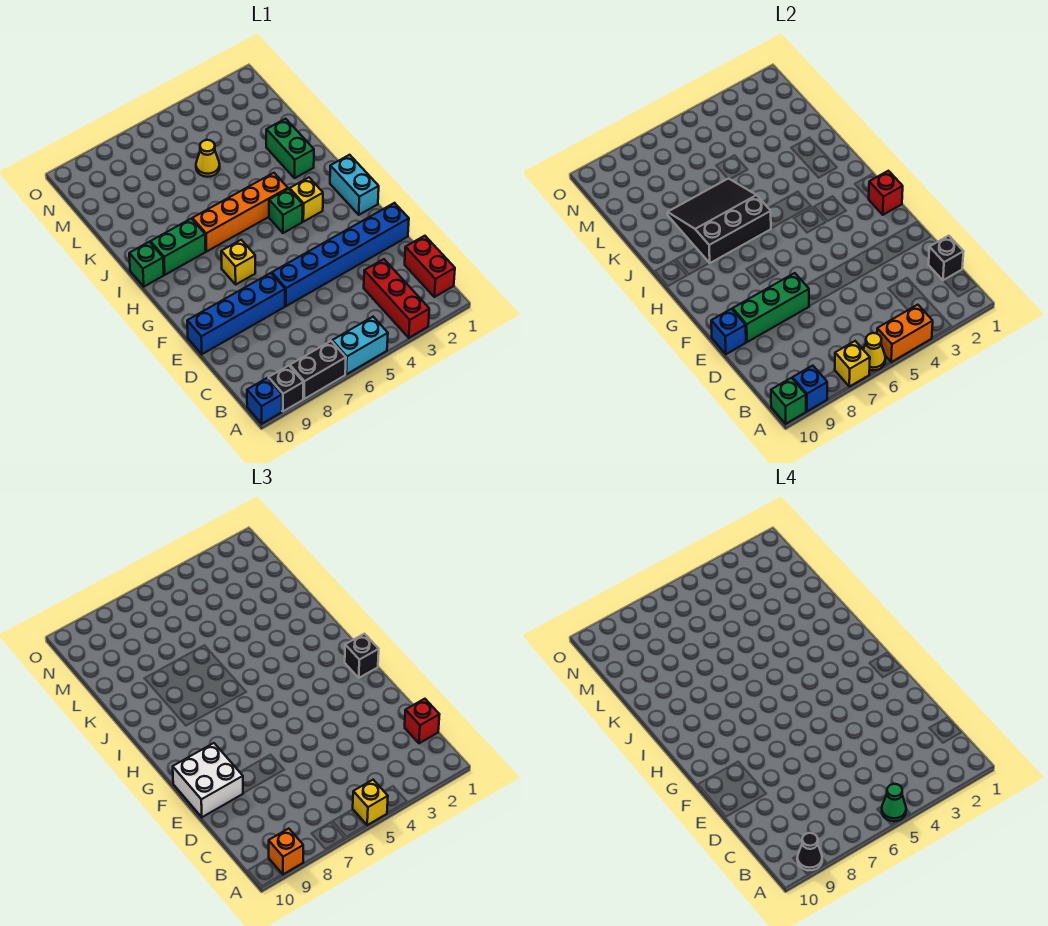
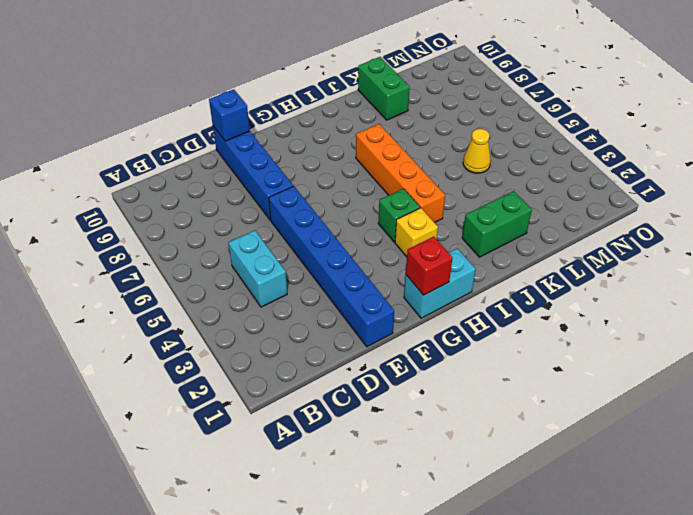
cyan brick C4:C5 level 1 -> cyan brick A5:A6 level 1
green brick K9:K10 level 1 -> green brick I8:I9 level 1
none -> red brick A3:C3 level 1
none -> black brick A7:A8 level 1
none -> black brick A9 level 1
none -> blue brick A10 level 1

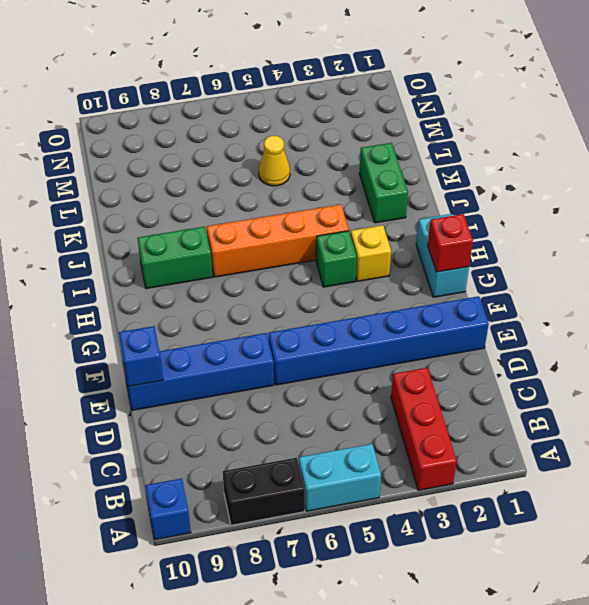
none -> black brick A9 level 1
none -> red brick B1:C1 level 1
none -> yellow brick G7 level 1
none -> green brick I10 level 1

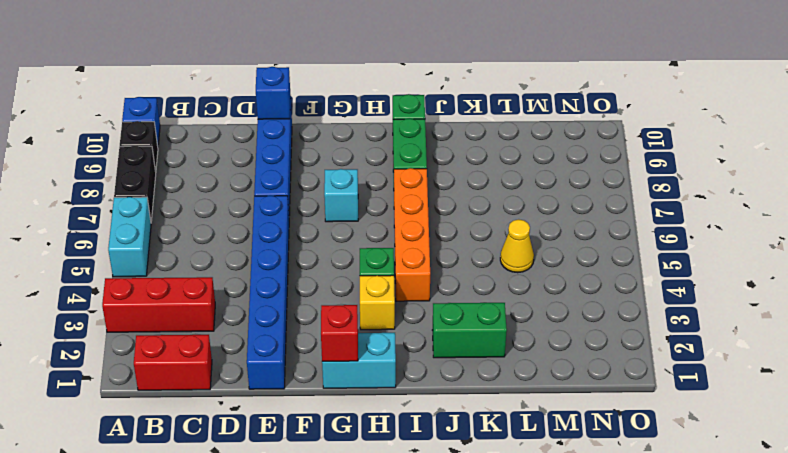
cyan brick G7 level 1 -> yellow brick G7 level 1
none -> orange brick A4:A5 level 2
none -> yellow cone A6 level 2
none -> yellow brick A7 level 2
none -> blue brick A9 level 2

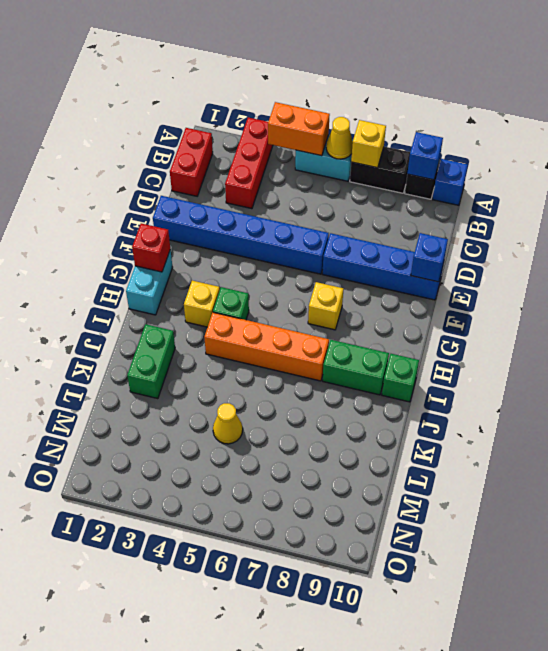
none -> green brick A10 level 2
none -> black brick C1 level 2
none -> green brick E7:E9 level 2
none -> black slope I6:K8 level 2 top I

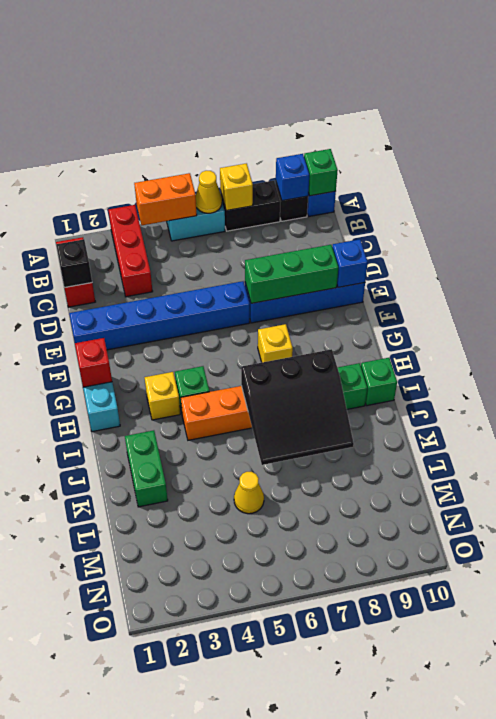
none -> yellow brick A5 level 3
none -> orange brick A9 level 3
none -> red brick C1 level 3
none -> white brick E9:F10 level 3

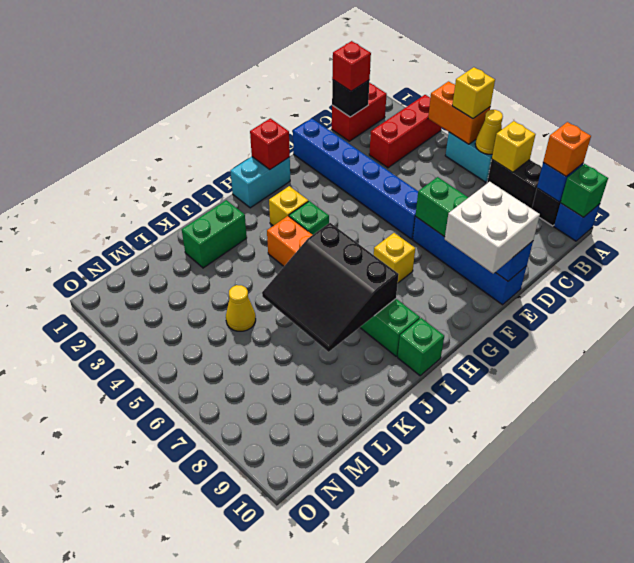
none -> black brick G1 level 3
none -> green cone A5 level 4
none -> black cone A9 level 4

